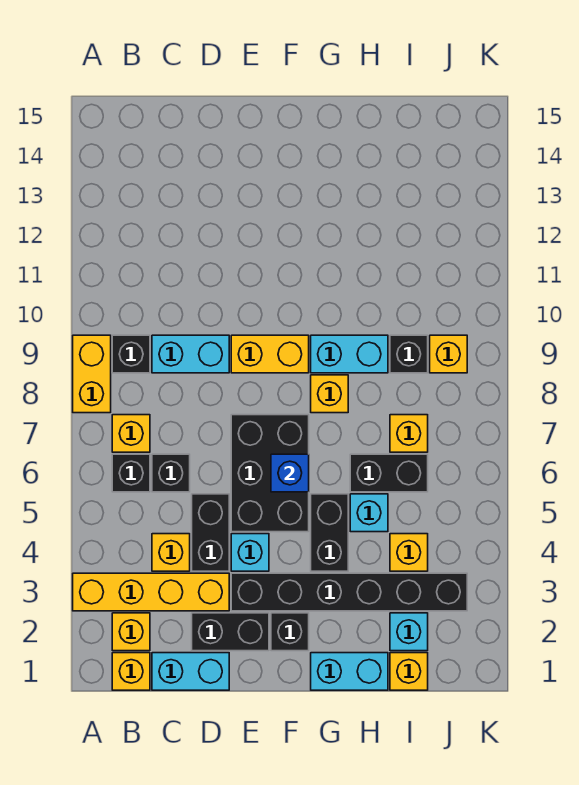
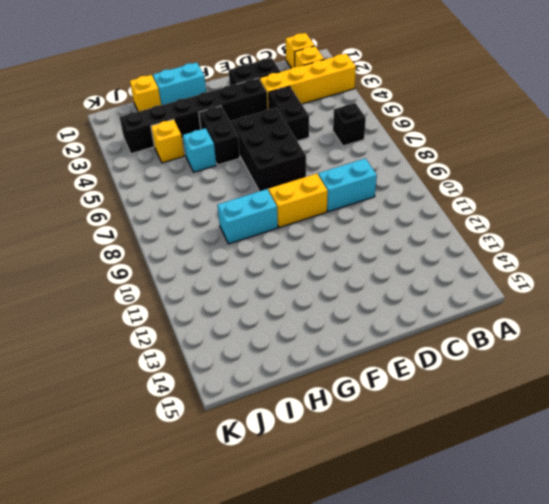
none -> yellow brick A8:A9 level 1
none -> yellow brick B7 level 1
none -> black brick B9 level 1
none -> cyan brick C1:D1 level 1

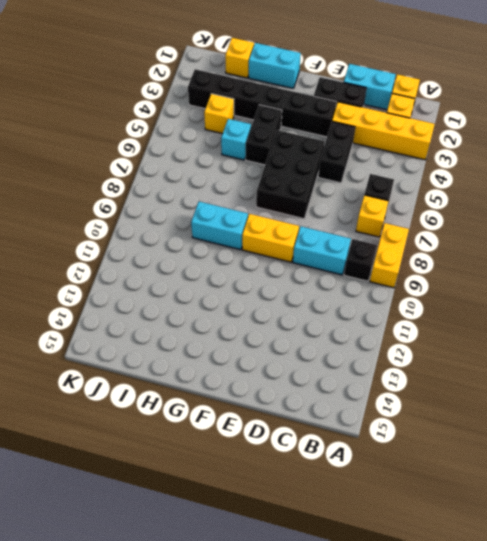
none -> yellow brick C4 level 1
none -> black brick C6 level 1
none -> cyan brick E4 level 1
none -> black brick F2 level 1

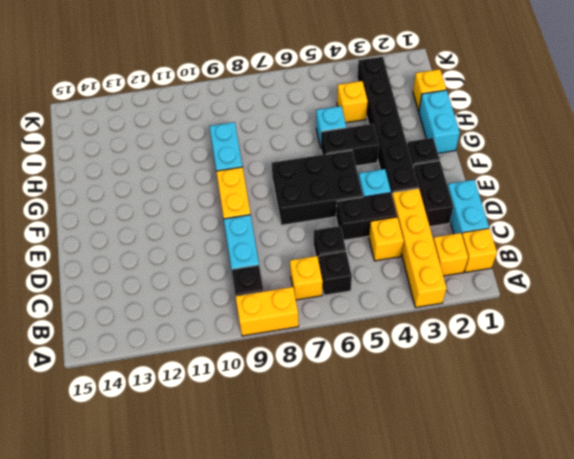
none -> yellow brick G8 level 1
none -> black brick H6:I6 level 1
none -> cyan brick I2 level 1
none -> yellow brick I7 level 1

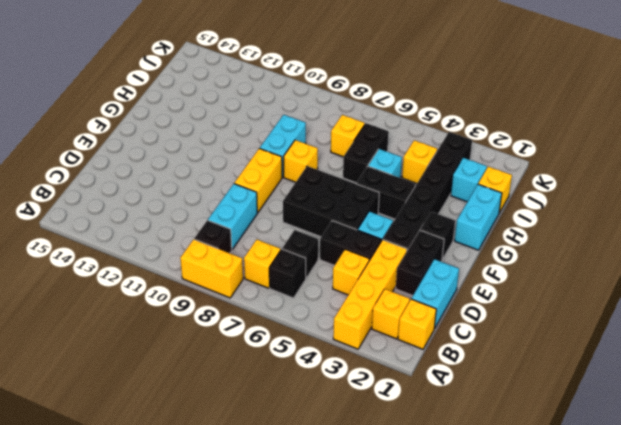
none -> black brick I9 level 1
none -> yellow brick J9 level 1
none -> blue brick F6 level 2

